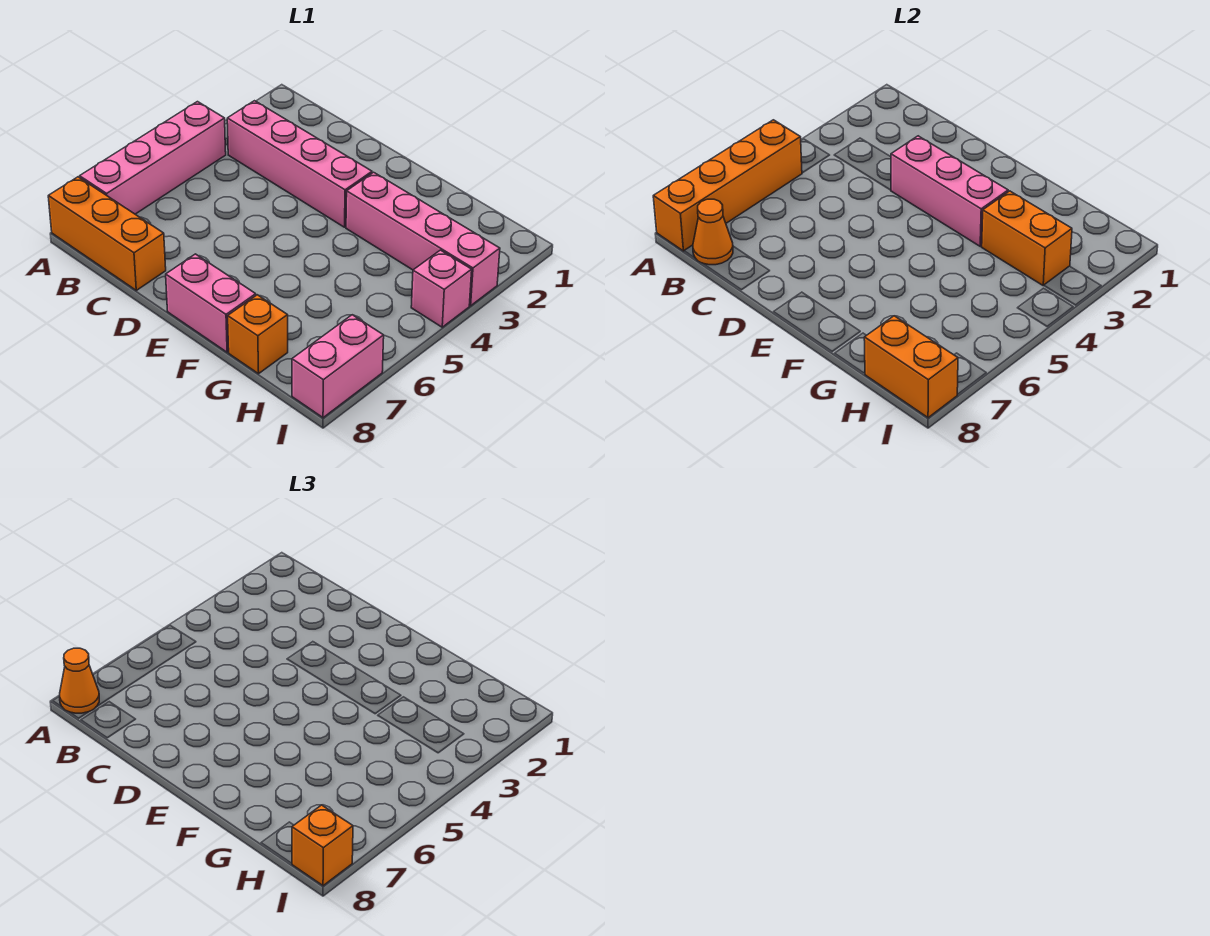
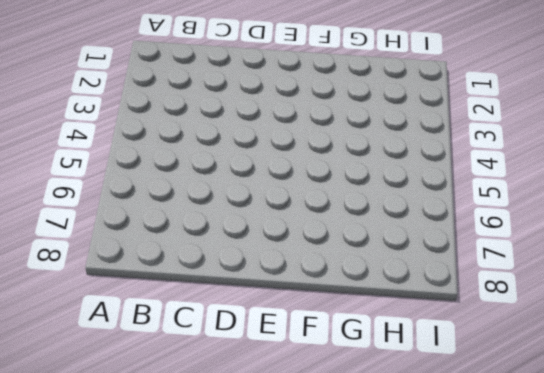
none -> pink brick A4:A7 level 1
none -> orange brick A8:C8 level 1
none -> pink brick B3:E3 level 1

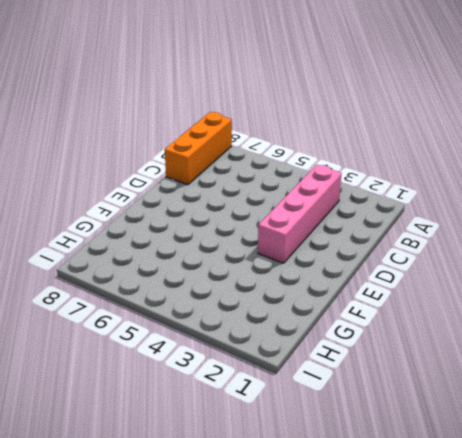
none -> pink brick A4:A7 level 1
none -> pink brick E8:F8 level 1
none -> pink brick F3:I3 level 1

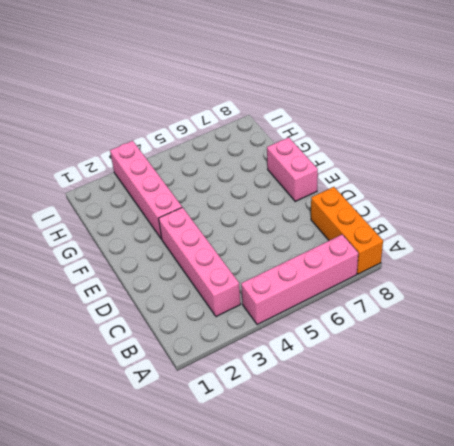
none -> orange brick G8 level 1
none -> pink brick I4 level 1
none -> pink brick I7:I8 level 1

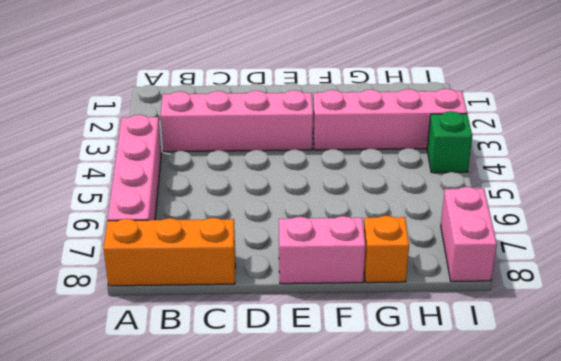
green brick I4 level 1 -> pink brick I4 level 1
none -> orange brick A5:A8 level 2
none -> orange cone B8 level 2
none -> pink brick D3:F3 level 2

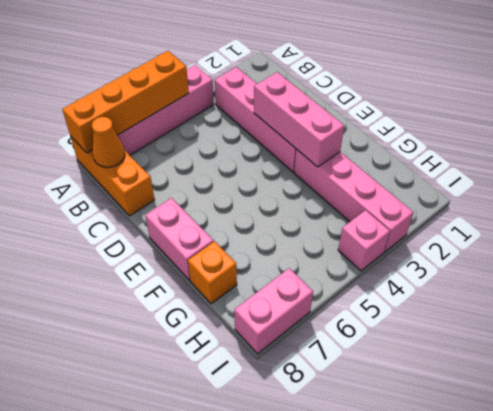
none -> orange brick G3:H3 level 2
none -> orange brick H8:I8 level 2
none -> orange cone A8 level 3

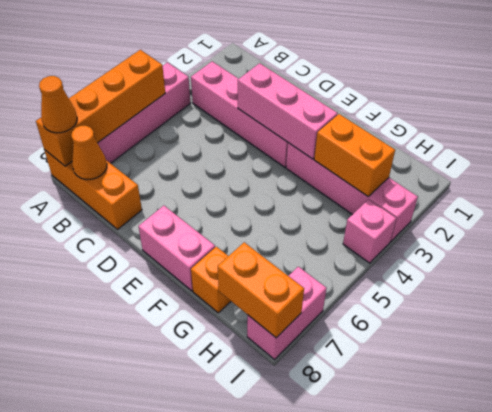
none -> orange brick I8 level 3

